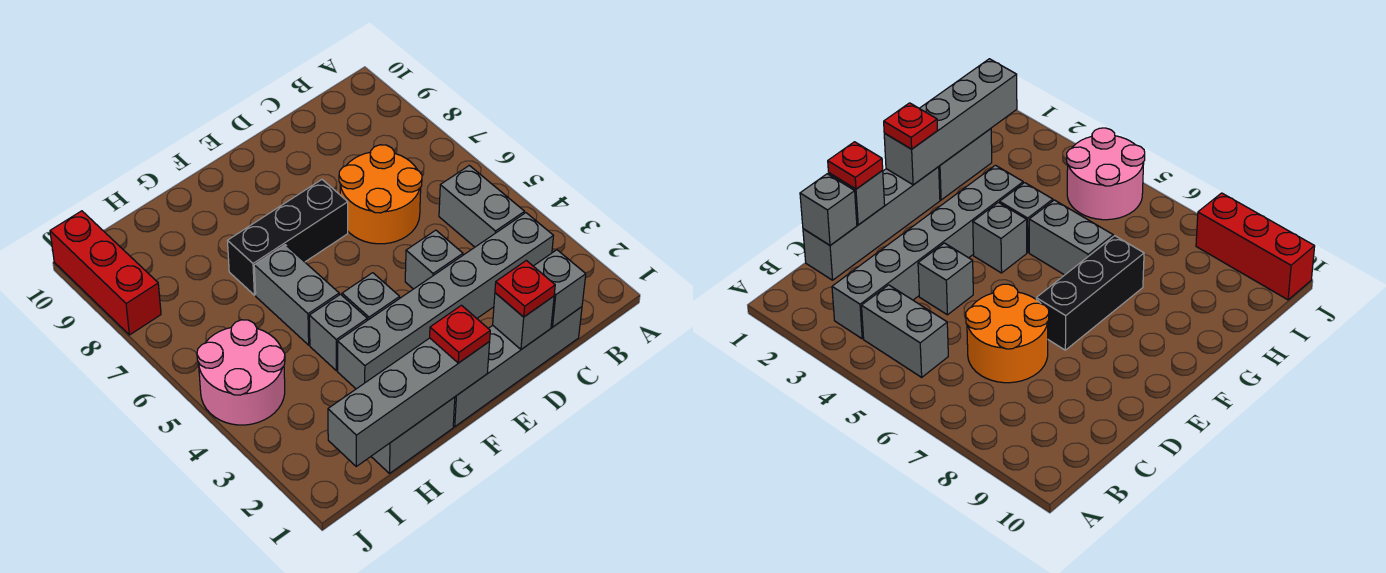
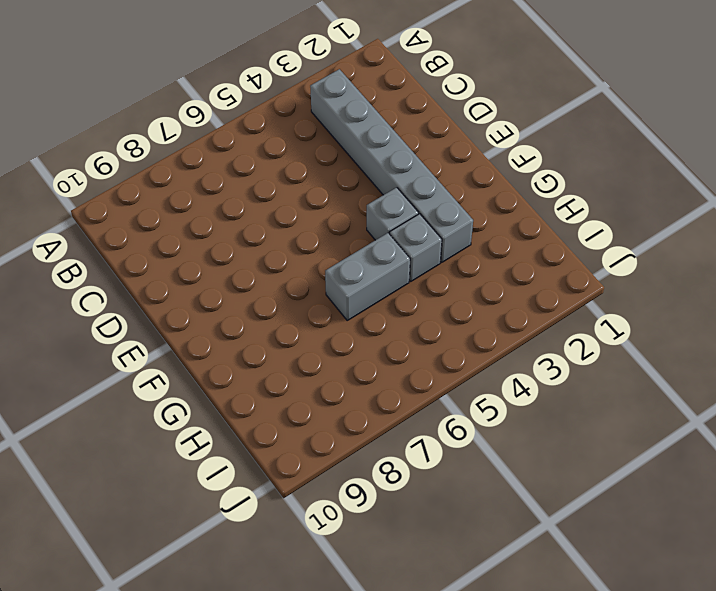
none -> grey brick B4:B5 level 1
none -> grey brick C1:F1 level 1
none -> orange round brick C6:D7 level 1

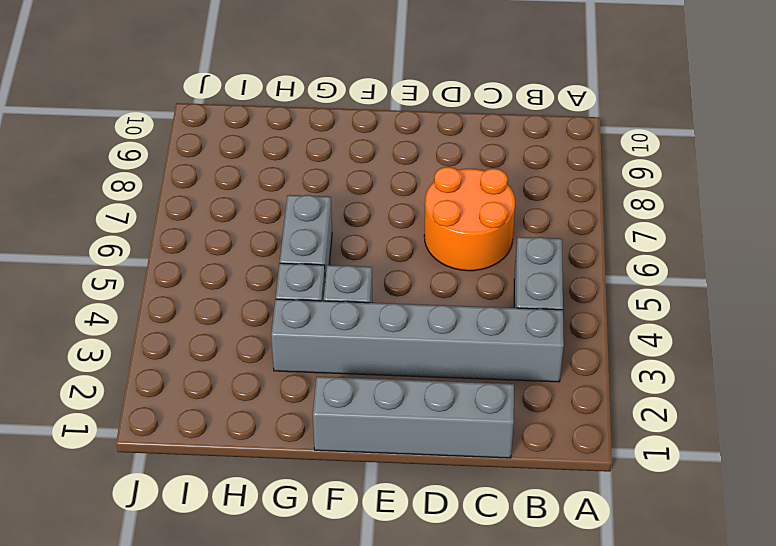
none -> grey brick D4 level 1
none -> black brick E7:G7 level 1
none -> grey brick G1:H1 level 1

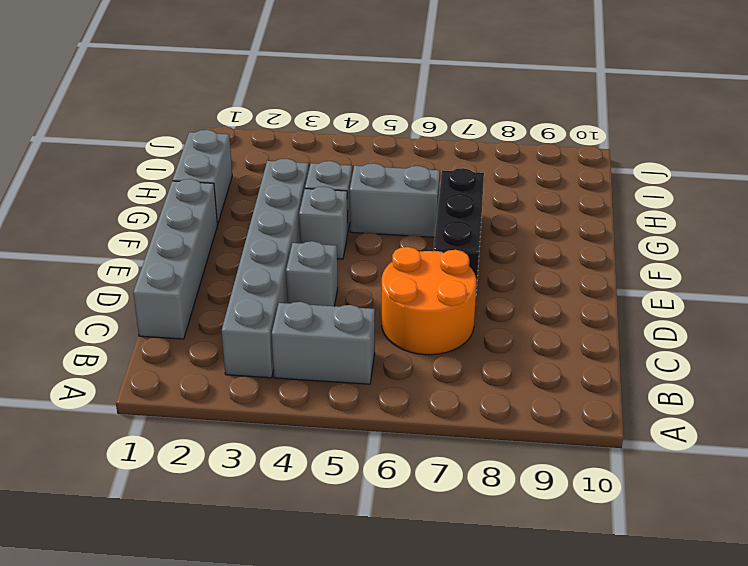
none -> pink round brick I4:J5 level 1
none -> red brick J8:J10 level 1
none -> grey brick C1 level 2

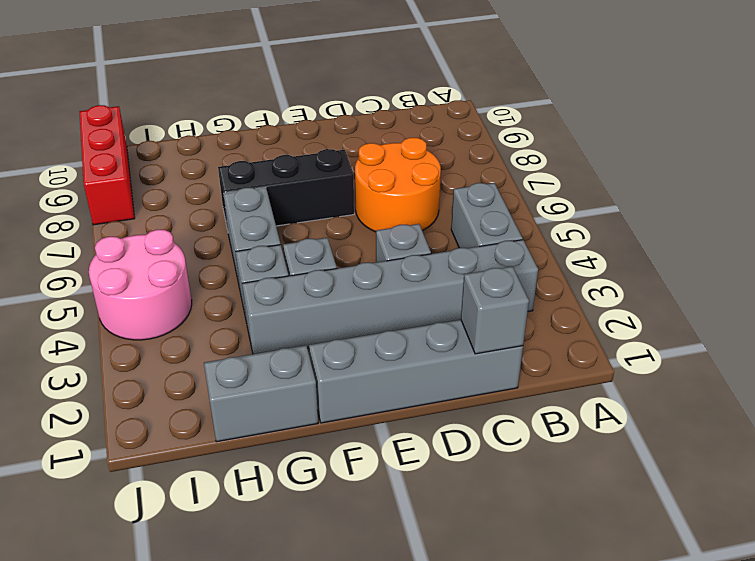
none -> grey brick D1 level 2
none -> grey brick F1:I1 level 2
none -> red plate D1 level 3

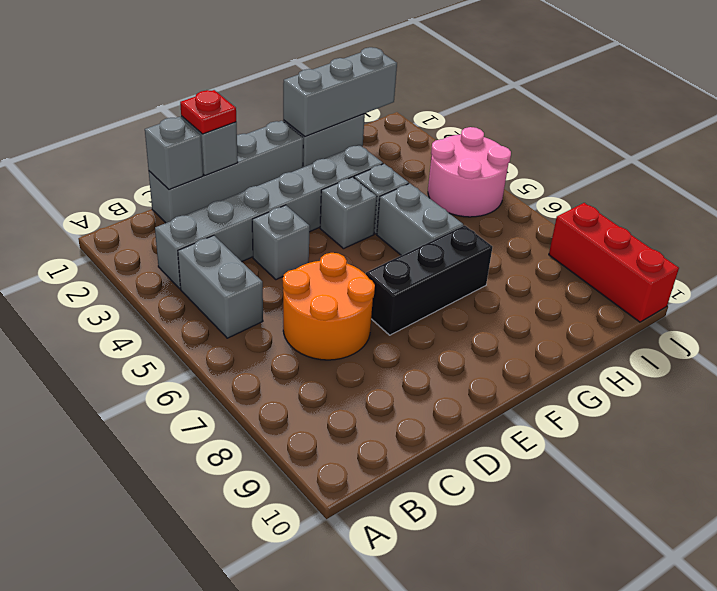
grey brick G1:I1 level 2 -> grey brick F1:I1 level 2
none -> red plate F1 level 3

